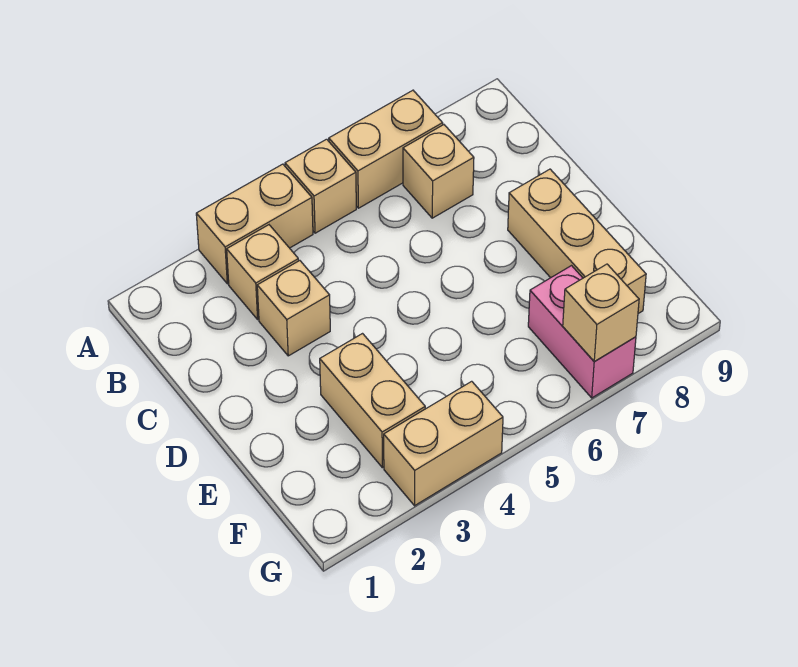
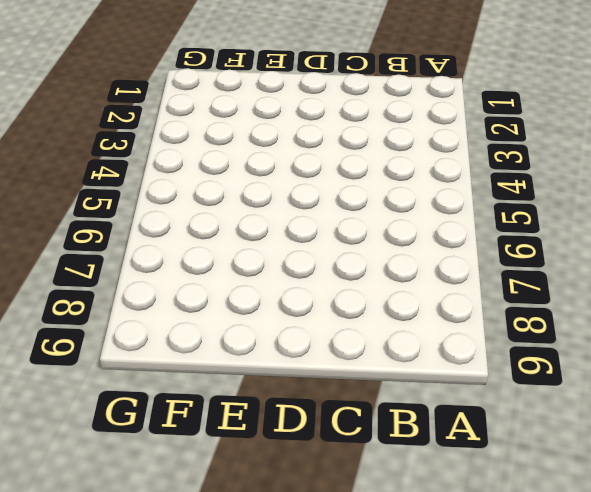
none -> tan brick A3:A4 level 1
none -> tan brick A5 level 1

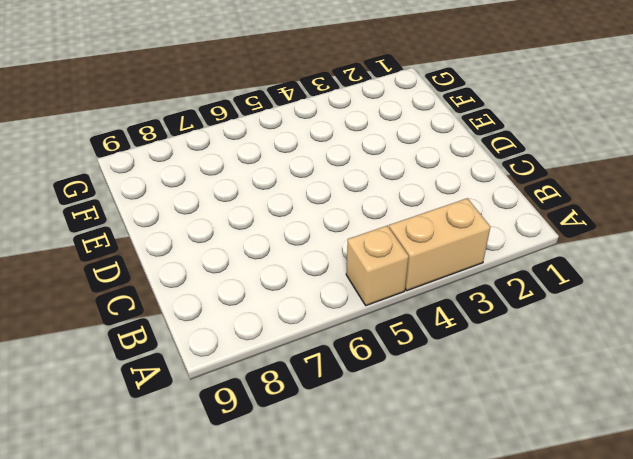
none -> tan brick A6:A7 level 1
none -> tan brick B3 level 1

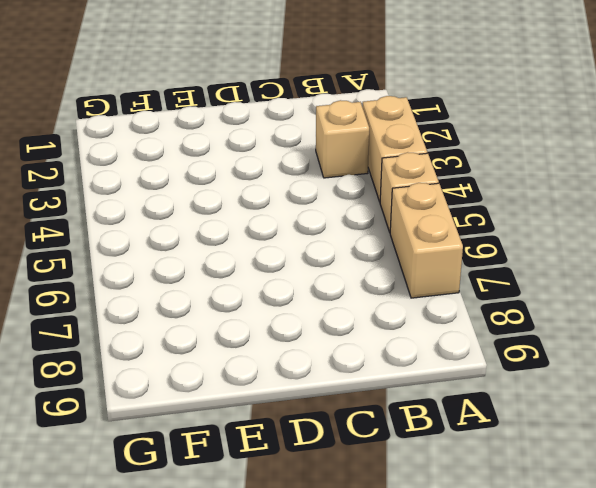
none -> tan brick B7 level 1
none -> tan brick C3 level 1

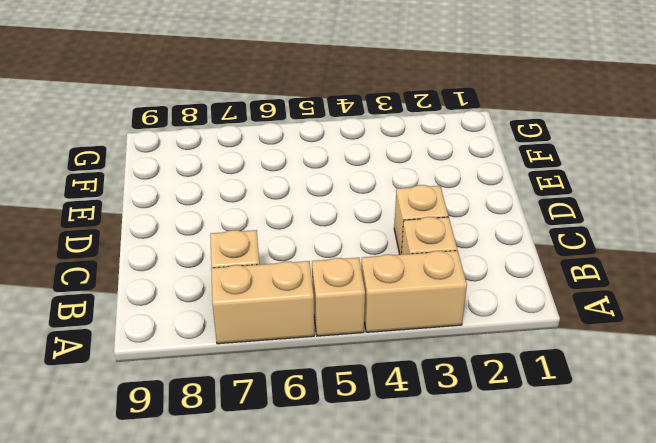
none -> tan brick D8:F8 level 1
none -> tan brick E3:F3 level 1

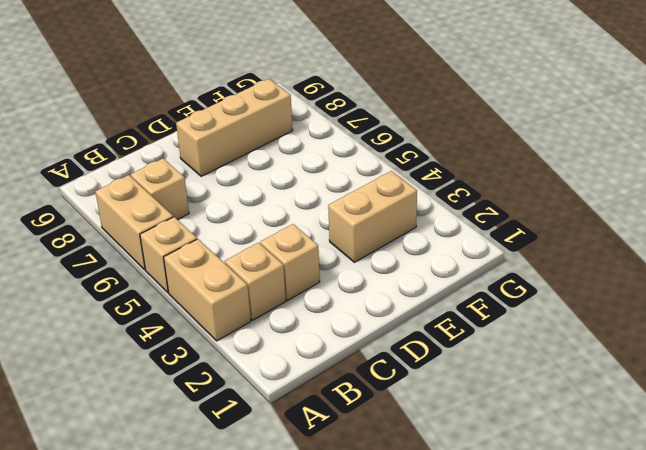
none -> pink brick F7:G7 level 1
none -> tan brick G3:G4 level 1

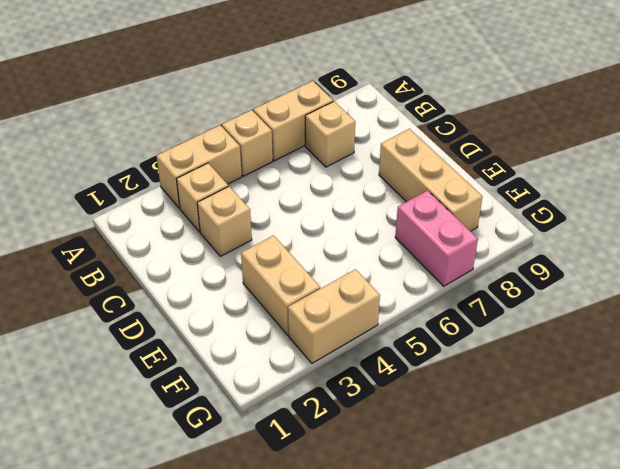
none -> tan brick G7 level 2

